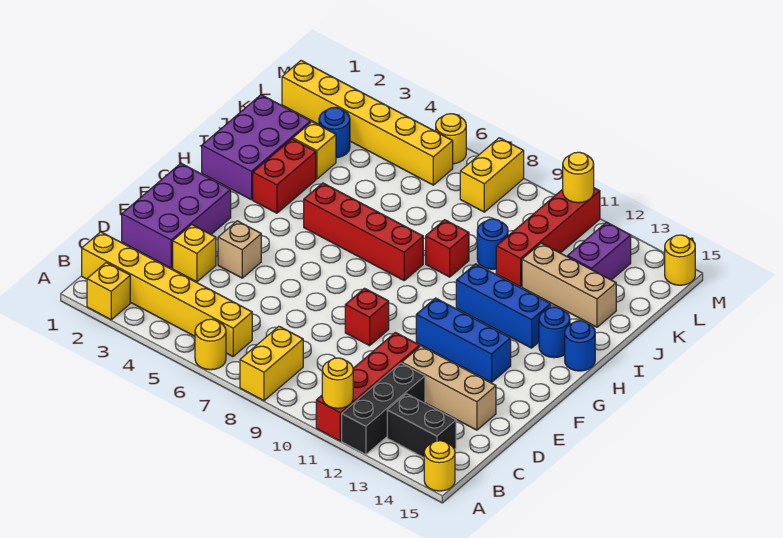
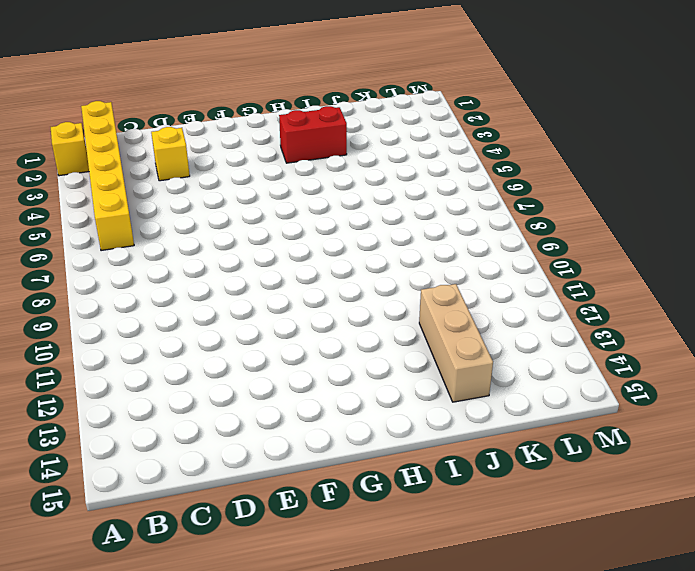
none -> yellow round brick A6 level 1
none -> yellow brick A8:B8 level 1
none -> red brick A11:D11 level 1
none -> black brick A12:C12 level 1

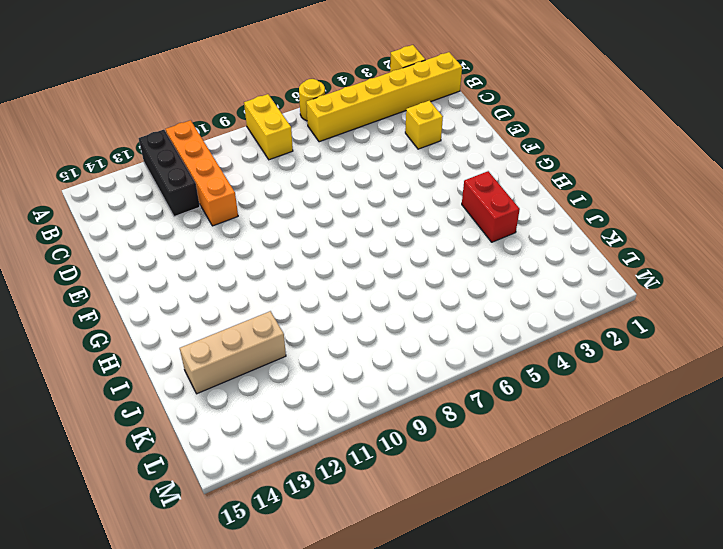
orange brick A11:D11 level 1 -> red brick A11:D11 level 1
none -> yellow round brick A15 level 1
none -> black brick B13:B14 level 1
none -> purple brick D1:F2 level 1
none -> tan brick D12:D14 level 1

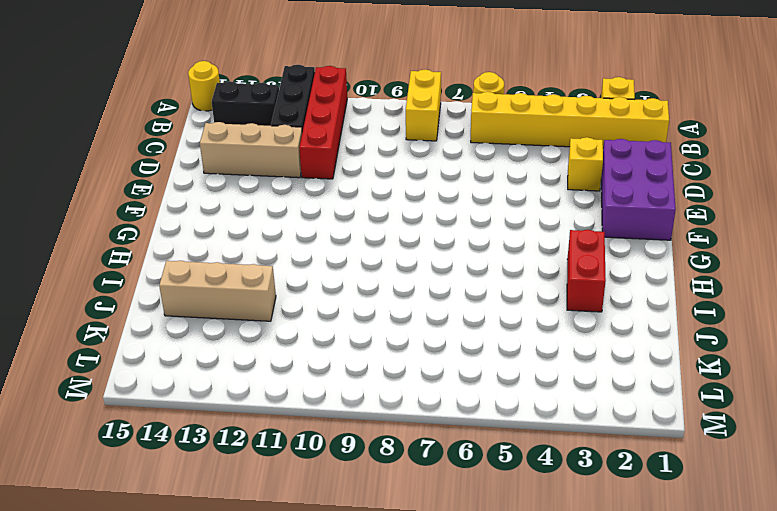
none -> tan brick E4 level 1
none -> red brick E9 level 1
none -> blue brick F11:F13 level 1
none -> purple brick H1:J2 level 1

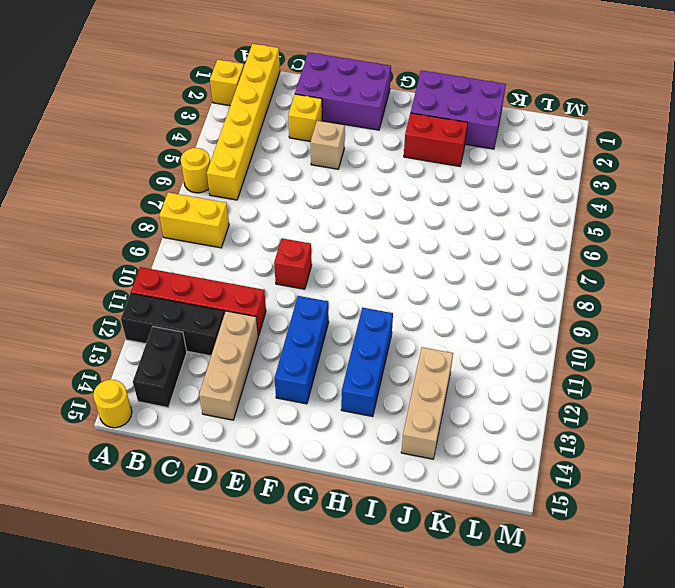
none -> red brick H5:H8 level 1
none -> blue round brick H14 level 1
none -> blue round brick H15 level 1
none -> red brick I9 level 1

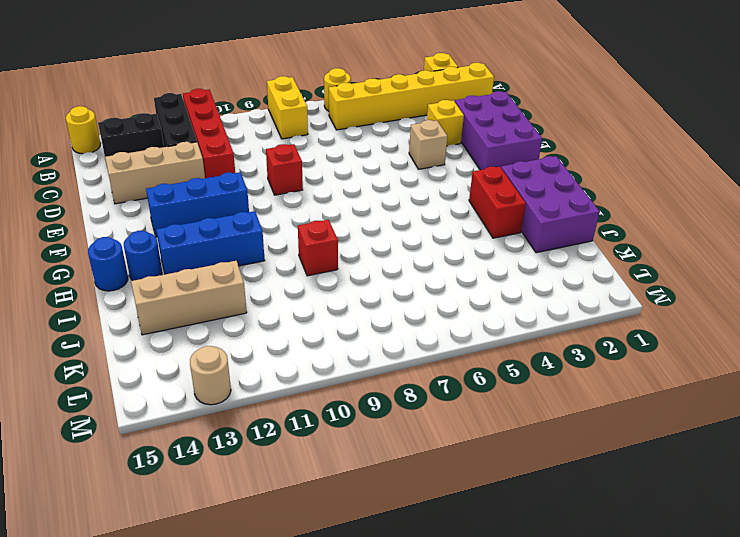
tan round brick M13 level 1 -> none
none -> red brick H5:H8 level 1
none -> yellow brick J3 level 1
none -> blue round brick J10 level 1
none -> red brick J11:M11 level 1

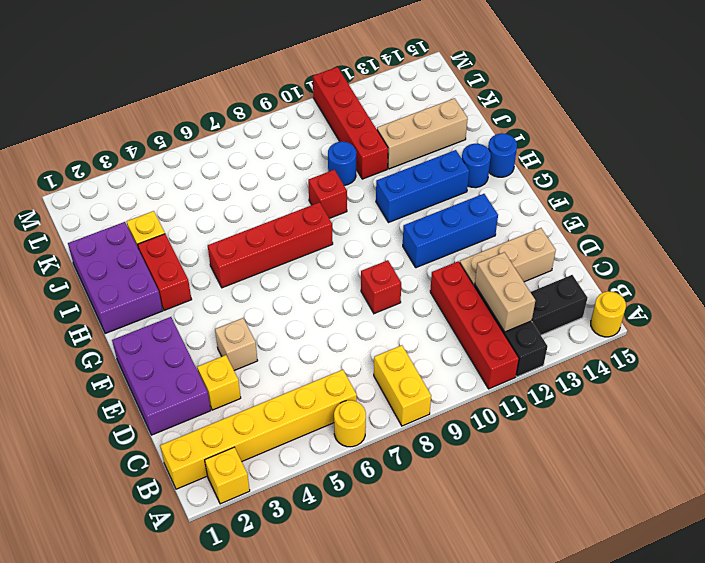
tan brick B12:C12 level 2 -> none
none -> blue round brick K3 level 1
none -> purple brick K13:L13 level 1
none -> yellow brick L1:L6 level 1
none -> yellow brick L8:M8 level 1

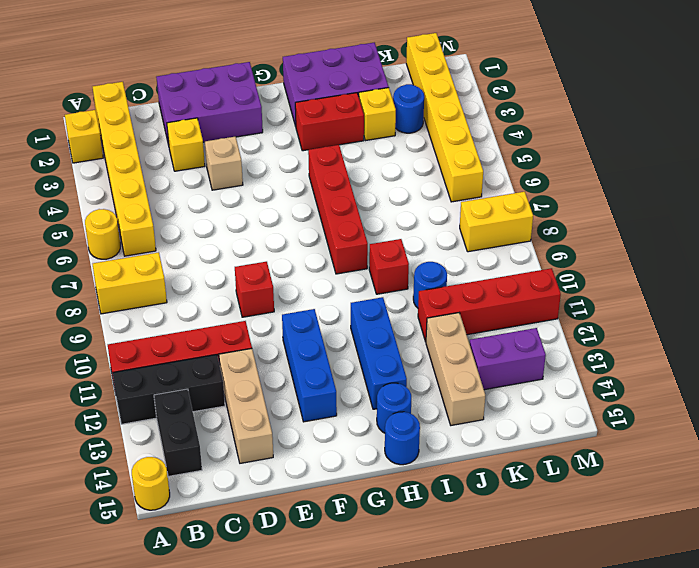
none -> yellow round brick M6 level 1
none -> yellow round brick M15 level 1
none -> yellow round brick A11 level 2
none -> yellow round brick M11 level 2

